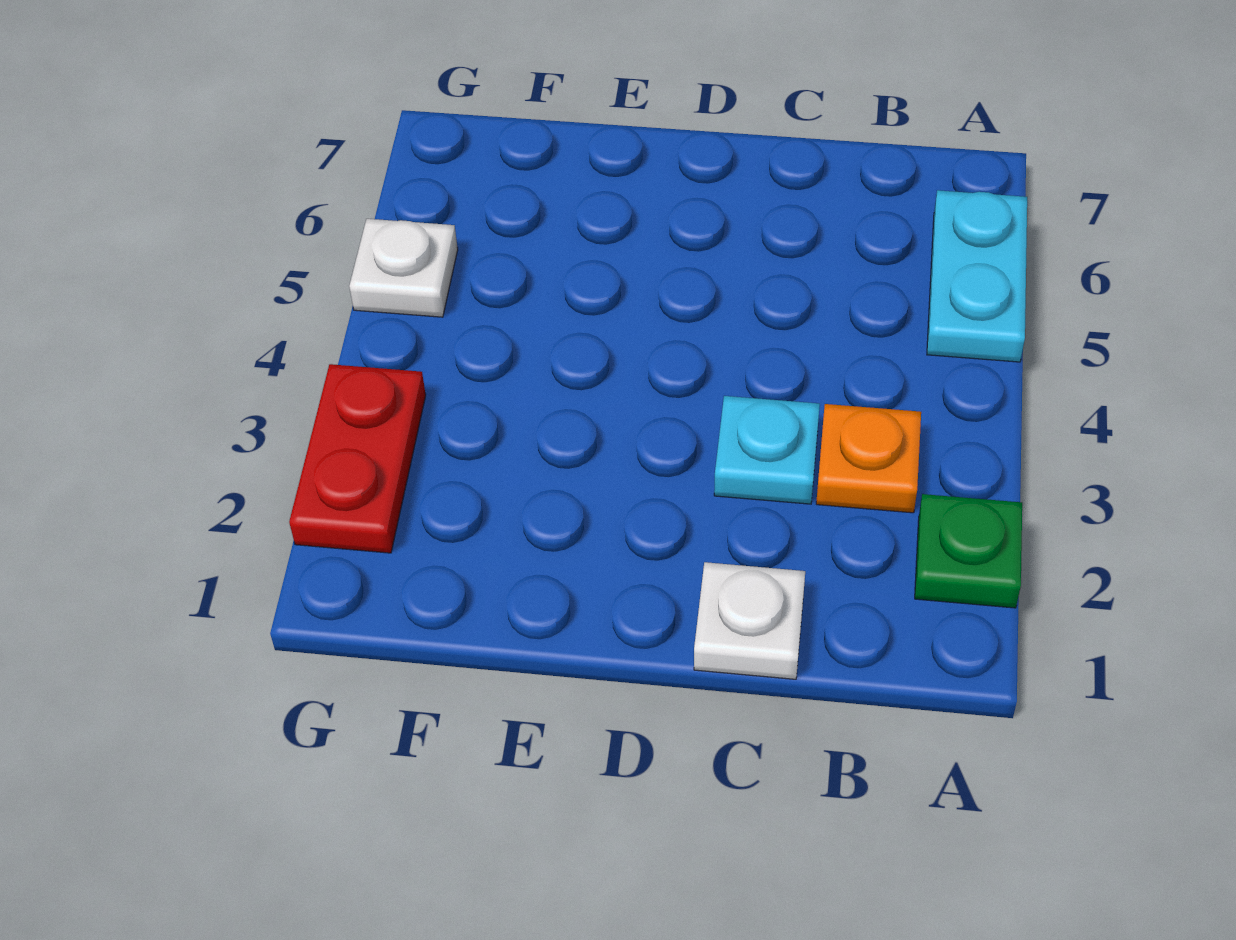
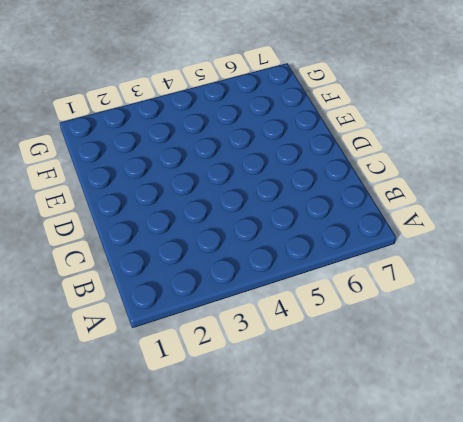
none -> green plate A2 level 1
none -> cyan plate A5:A6 level 1

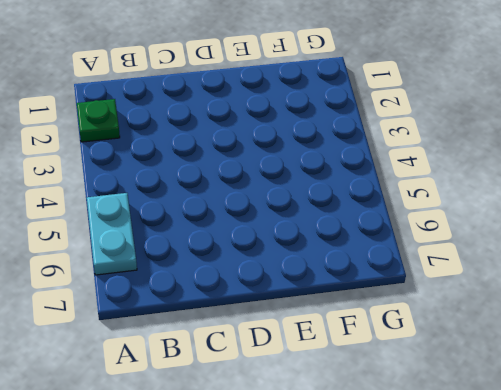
none -> orange plate B3 level 1
none -> white plate C1 level 1

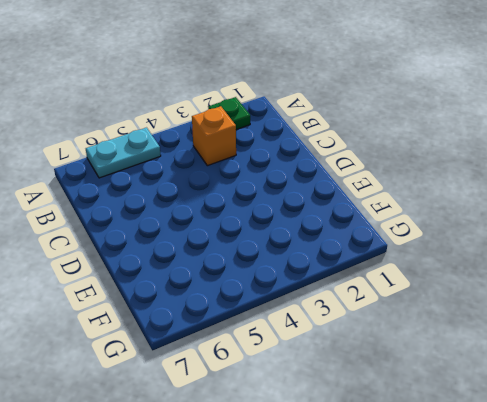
orange brick B3 level 1 -> orange plate B3 level 1
none -> white plate C1 level 1
none -> cyan plate C3 level 1

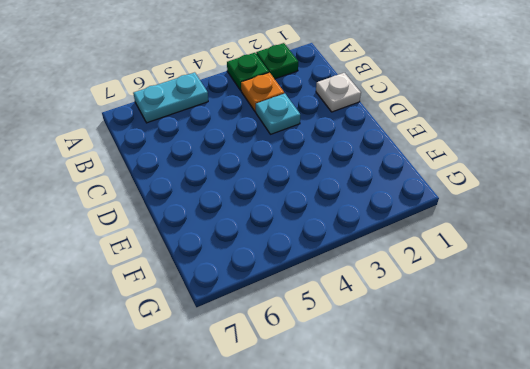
green plate A3 level 1 -> none
none -> red plate G2:G3 level 1
none -> white plate G5 level 1

